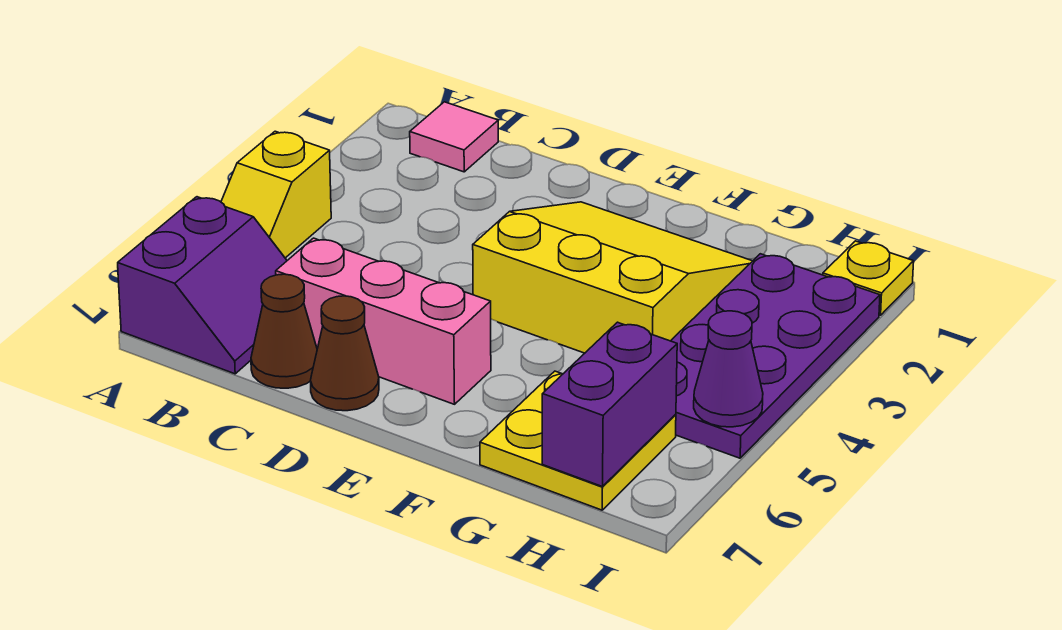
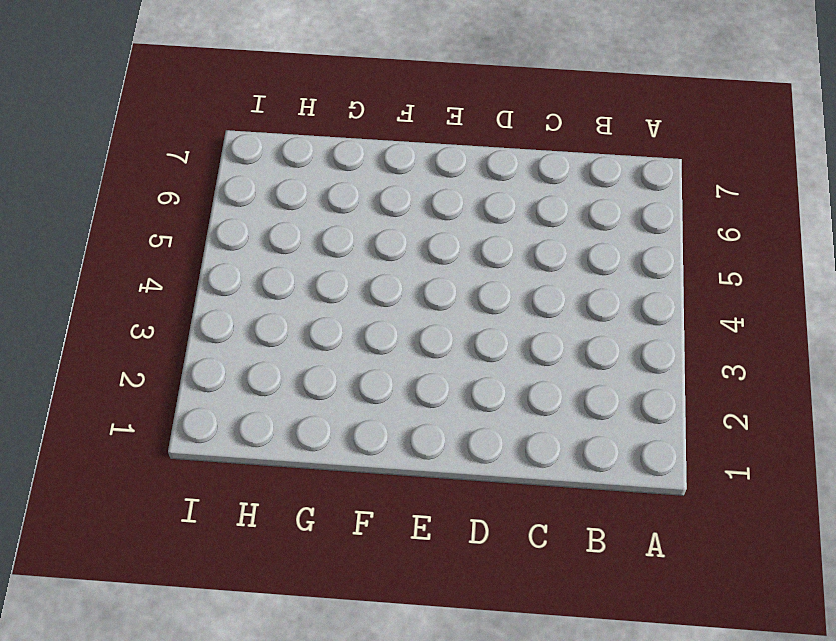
none -> yellow slope A4:A5 level 1 top 4
none -> purple slope A6:B7 level 1 top A
none -> pink tile B1 level 1

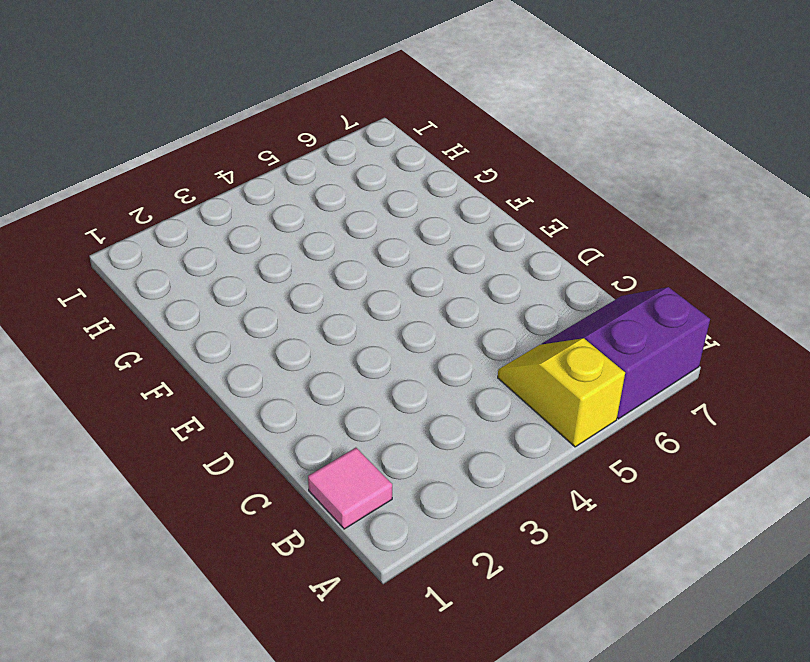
yellow slope A5:B5 level 1 top A -> yellow slope A4:A5 level 1 top 4
none -> pink brick C6:E6 level 1
none -> brown cone C7 level 1
none -> brown cone D7 level 1

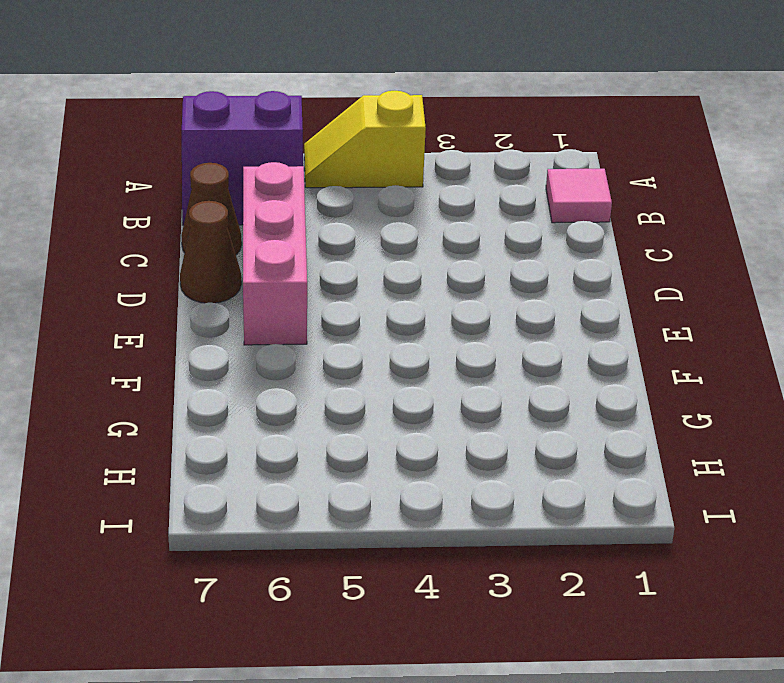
none -> yellow slope E2:G4 level 1 top 4
none -> yellow plate G6:H7 level 1
none -> purple plate H2:I5 level 1

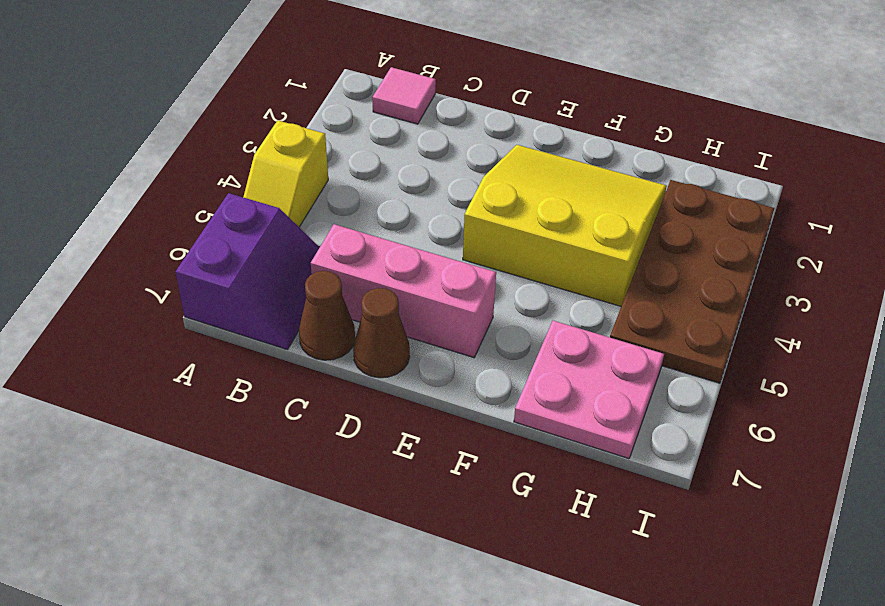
pink plate G6:H7 level 1 -> yellow plate G6:H7 level 1
brown plate H2:I5 level 1 -> purple plate H2:I5 level 1
none -> yellow plate I1 level 1
none -> purple brick H6:H7 level 2
none -> purple cone I5 level 2

